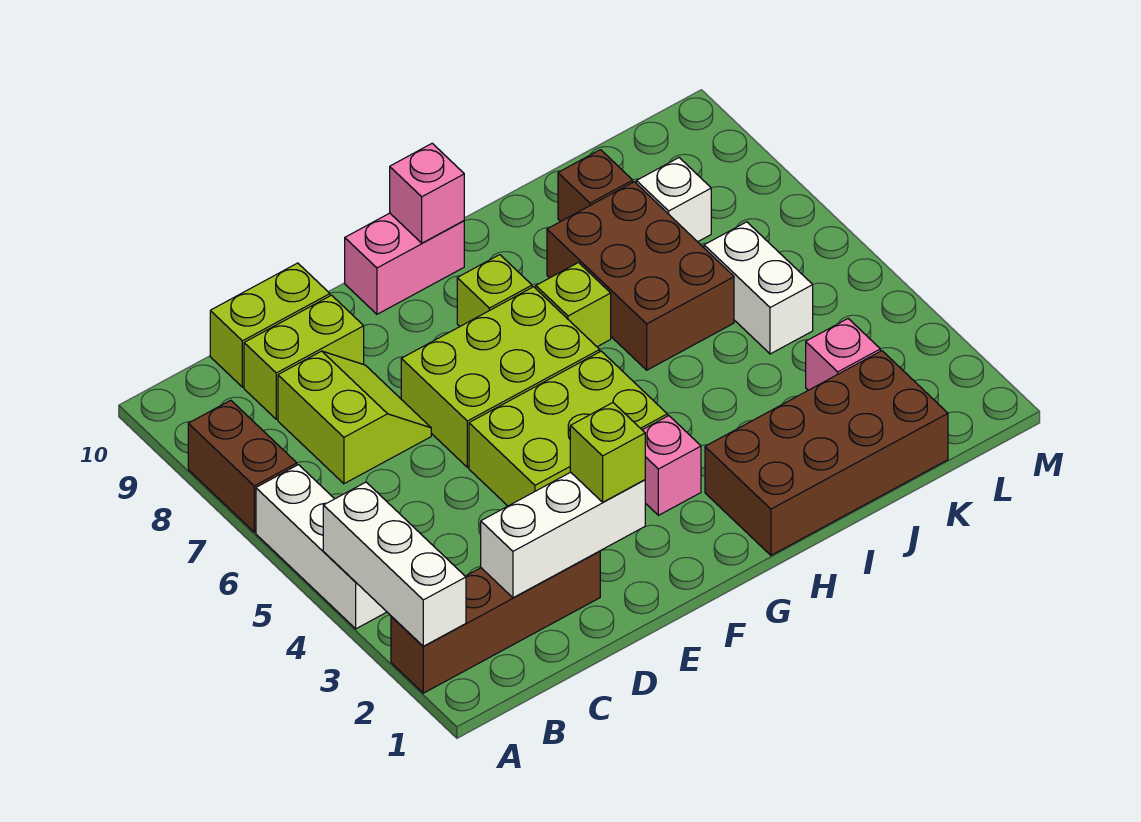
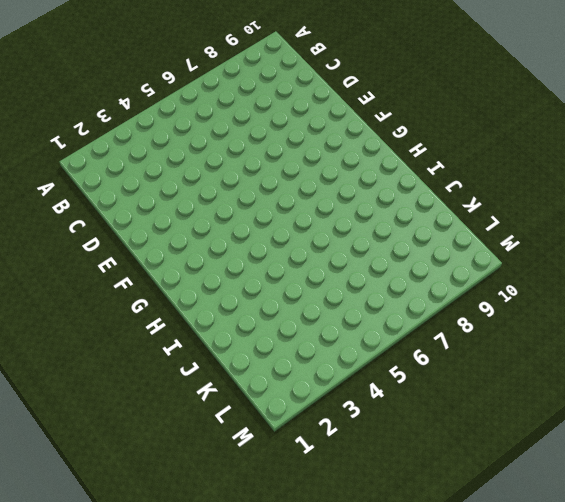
none -> brown brick A2:D2 level 1
none -> white brick A4:A6 level 1
none -> brown brick A7:A8 level 1

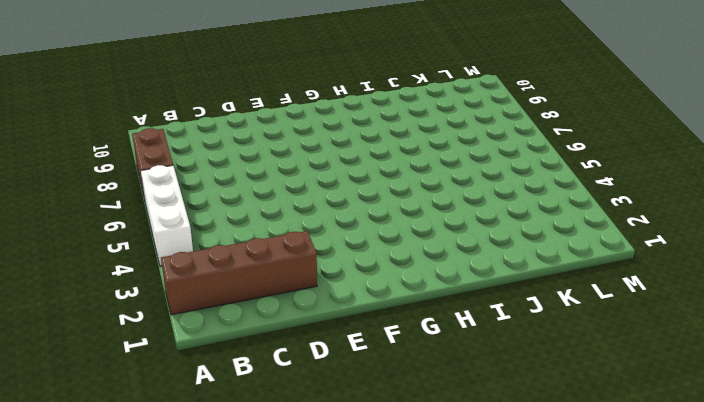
none -> lime slope C7:D8 level 1 top C
none -> lime brick C9:D9 level 1
none -> lime brick C10:D10 level 1

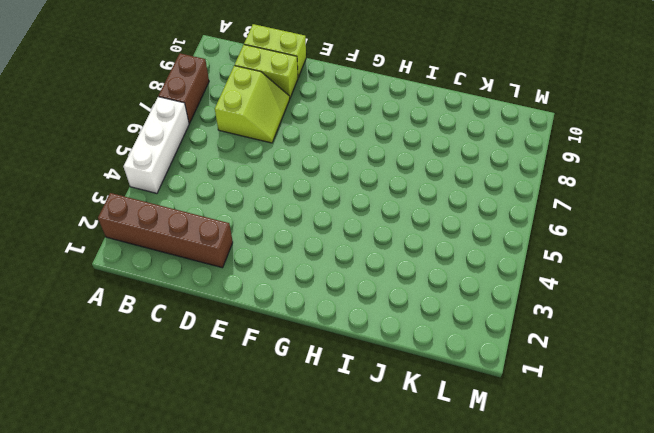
none -> lime brick E4:G5 level 1
none -> lime brick E6:G7 level 1
none -> pink brick F10:G10 level 1

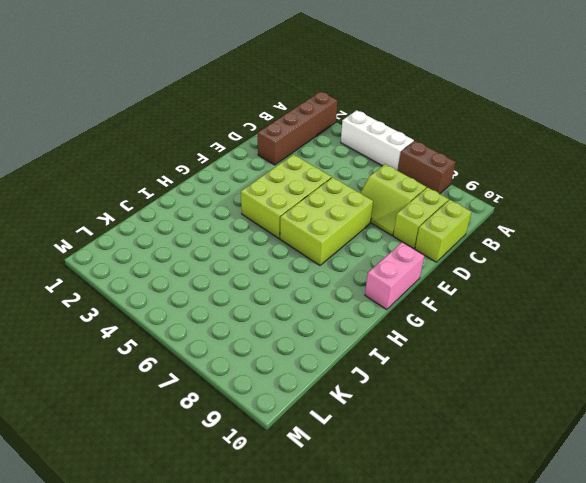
none -> pink brick G3 level 1
none -> lime brick G8 level 1
none -> brown brick H1:K2 level 1

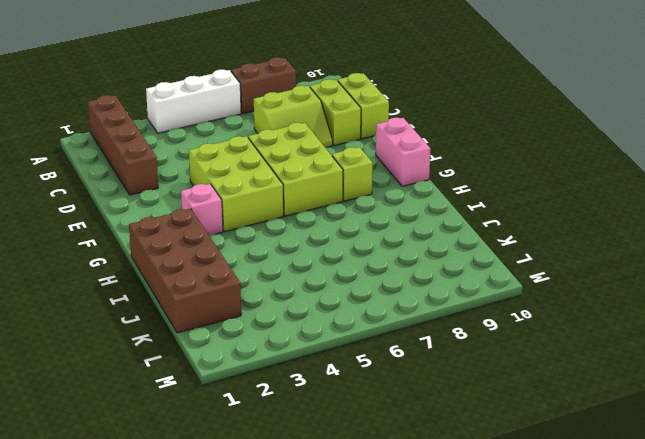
none -> lime brick H7 level 1
none -> brown brick I6:J8 level 1
none -> brown brick J9 level 1

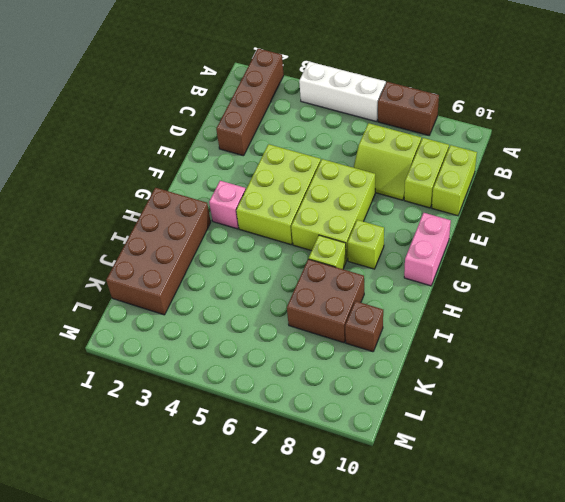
brown brick I7:J8 level 1 -> brown brick I6:J8 level 1
none -> pink brick K3 level 1
none -> white brick K5:K6 level 1
none -> white brick K8 level 1

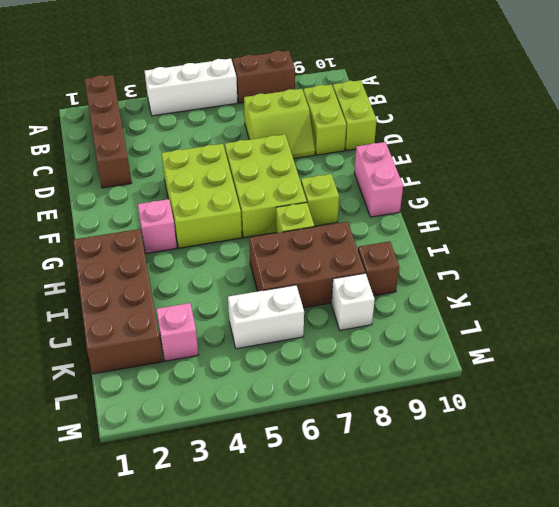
none -> white brick A2:A4 level 2
none -> white brick C2:E2 level 2
none -> pink brick G10 level 2

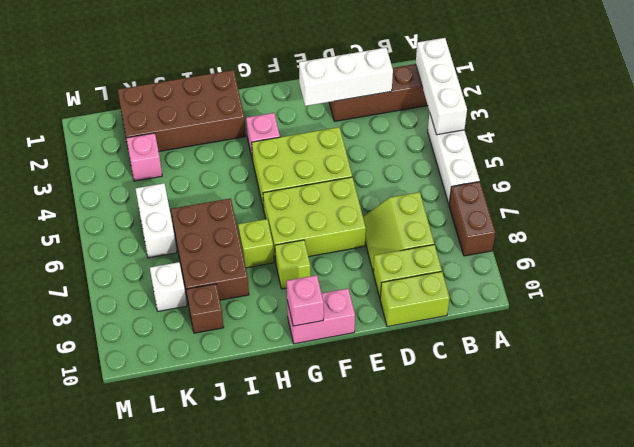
none -> lime brick E2 level 3

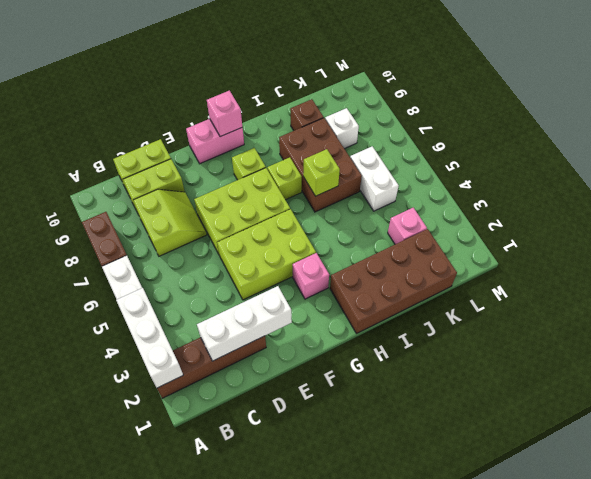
lime brick I6 level 2 -> lime brick E2 level 3

